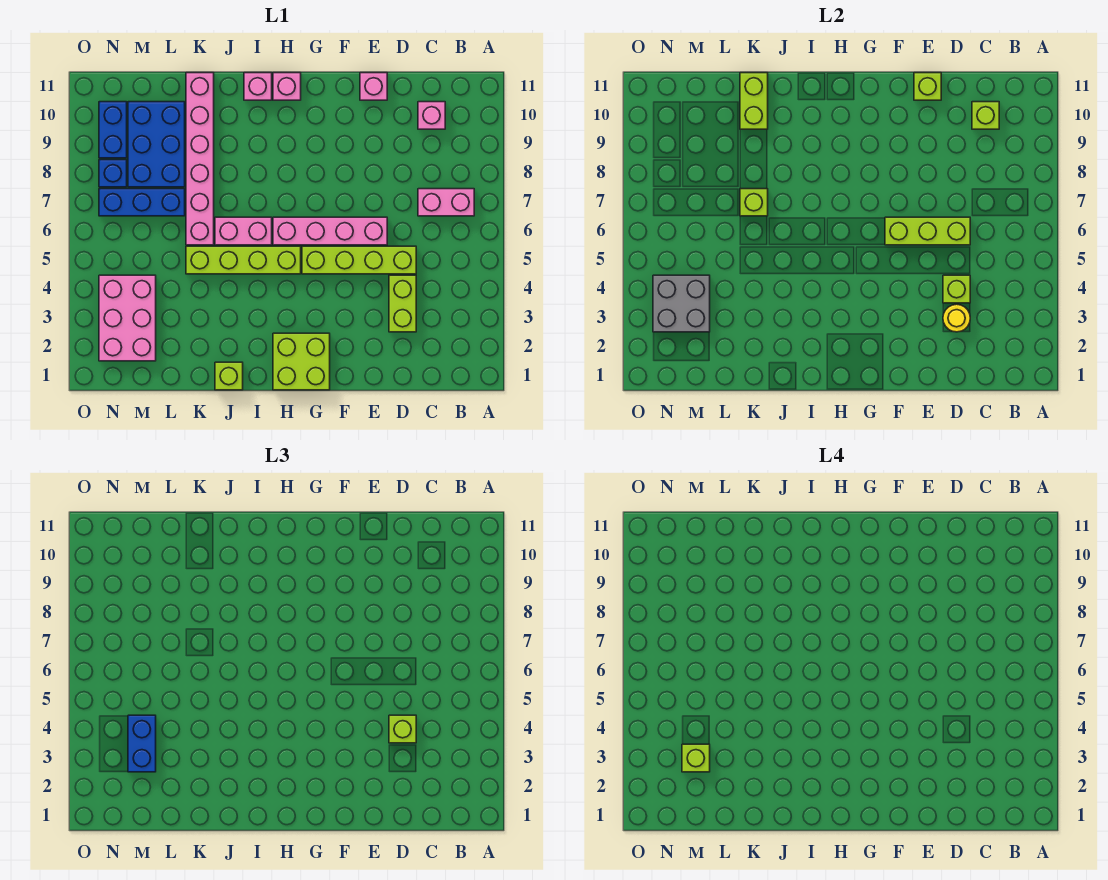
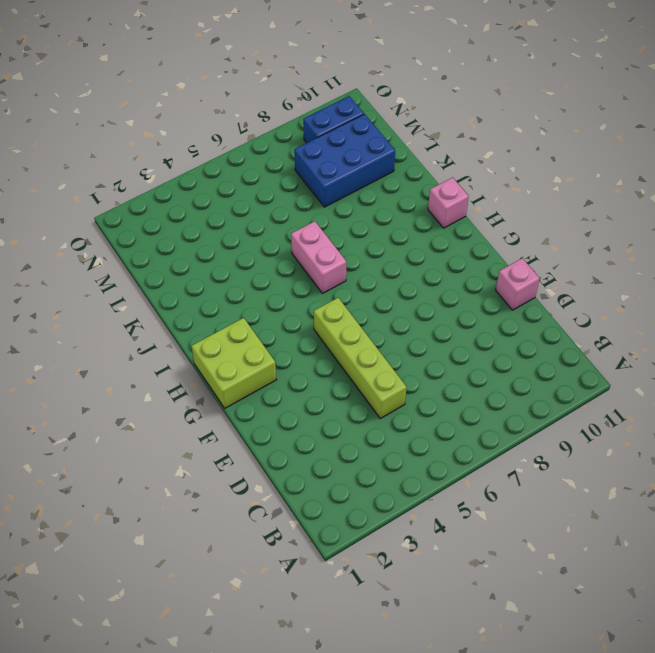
none -> pink brick B7:C7 level 1
none -> pink brick C10 level 1
none -> lime brick D3:D4 level 1

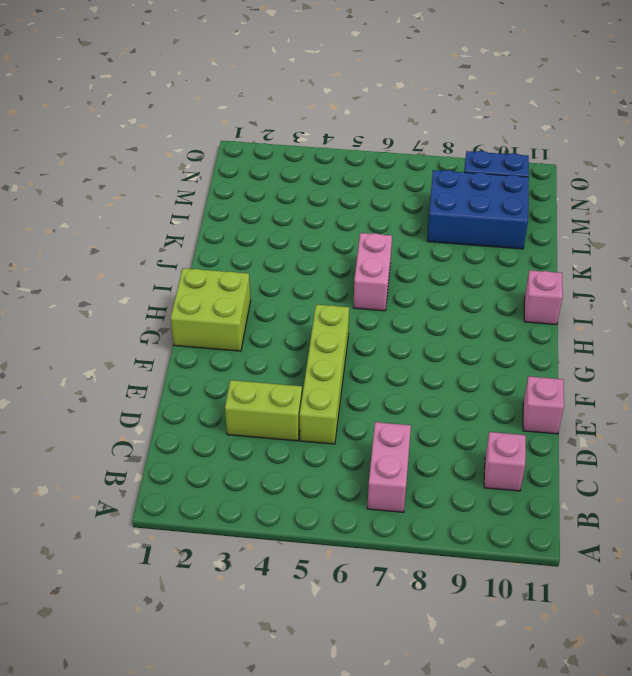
none -> pink brick E6:H6 level 1
none -> lime brick H5:K5 level 1
none -> pink brick H11 level 1

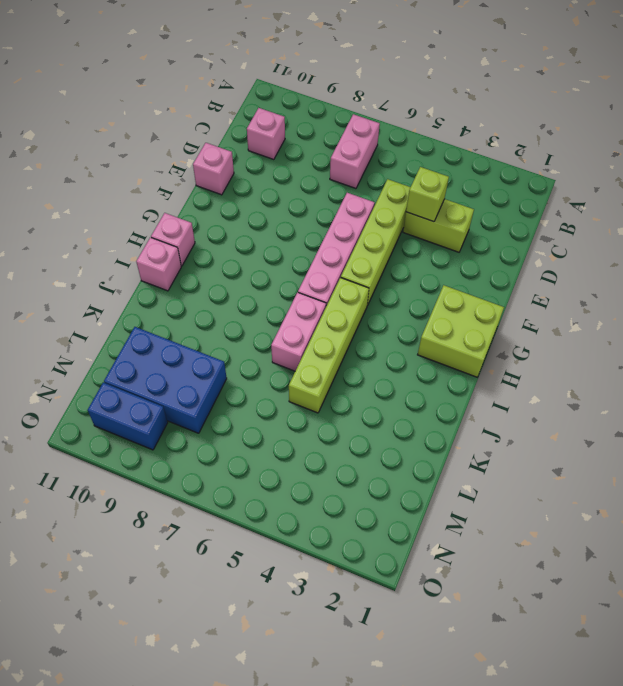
none -> lime brick J1 level 1
none -> pink brick K6:K11 level 1
none -> blue brick L7:N7 level 1

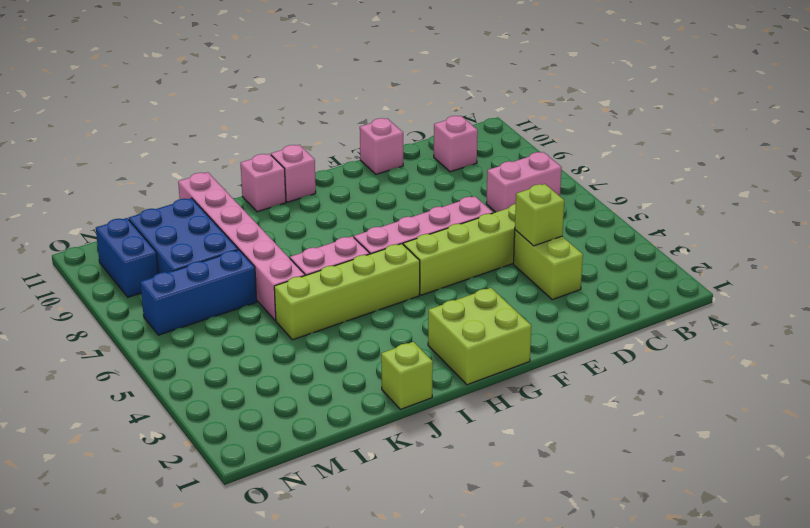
none -> pink brick M2:N4 level 1
none -> blue brick N8 level 1
none -> lime brick C10 level 2

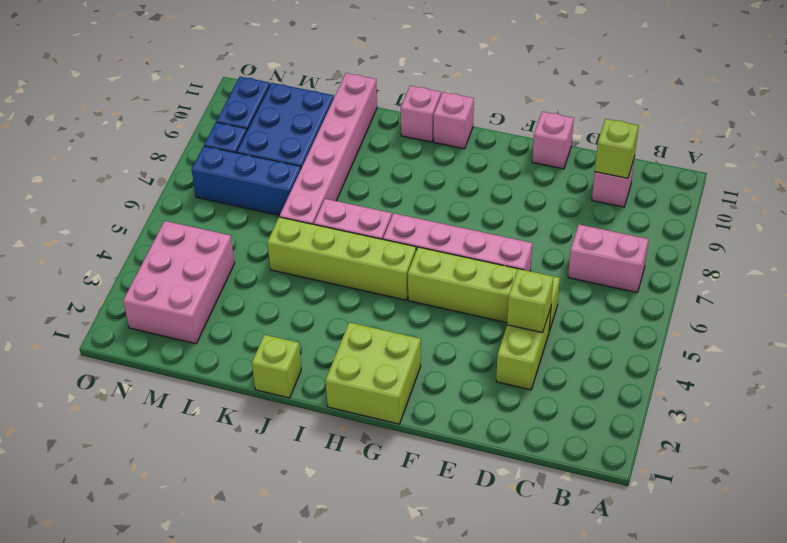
none -> yellow round brick D3 level 2
none -> lime brick D6:F6 level 2
none -> lime brick E11 level 2

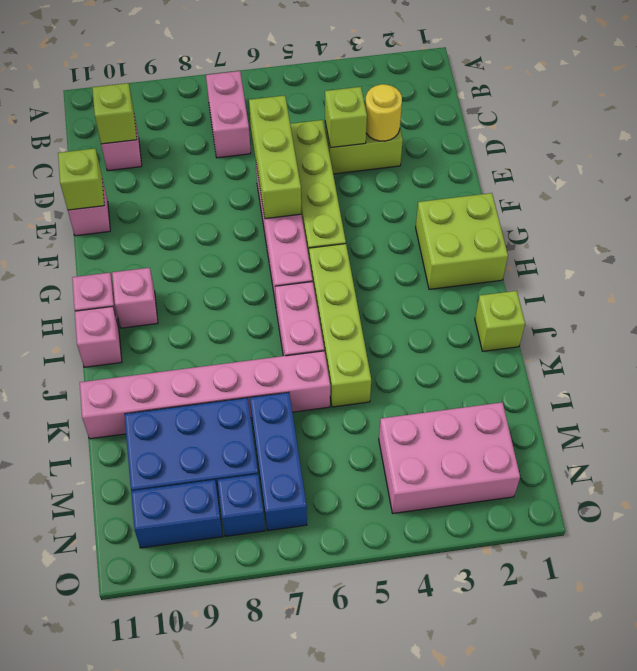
pink brick H10 level 1 -> none
none -> lime brick K7 level 2
none -> lime brick K10:K11 level 2
none -> grey brick M3:N4 level 2

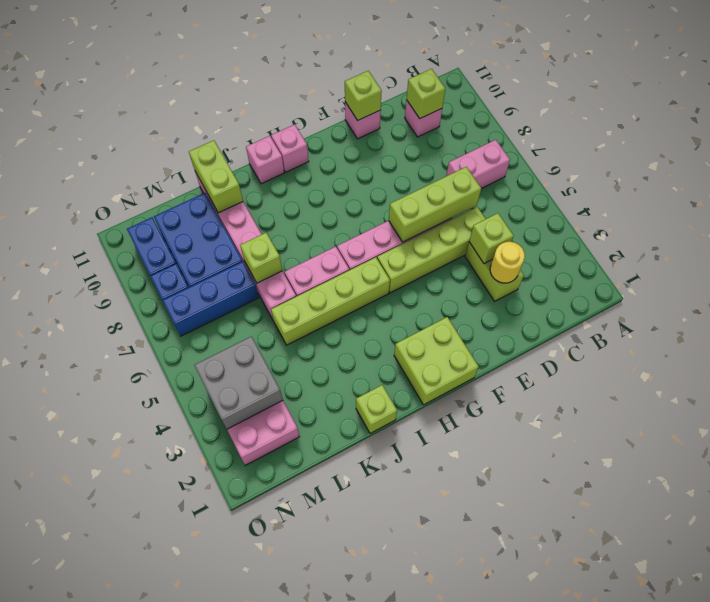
none -> lime brick D4 level 3
none -> blue brick M3:M4 level 3
none -> lime brick M3 level 4

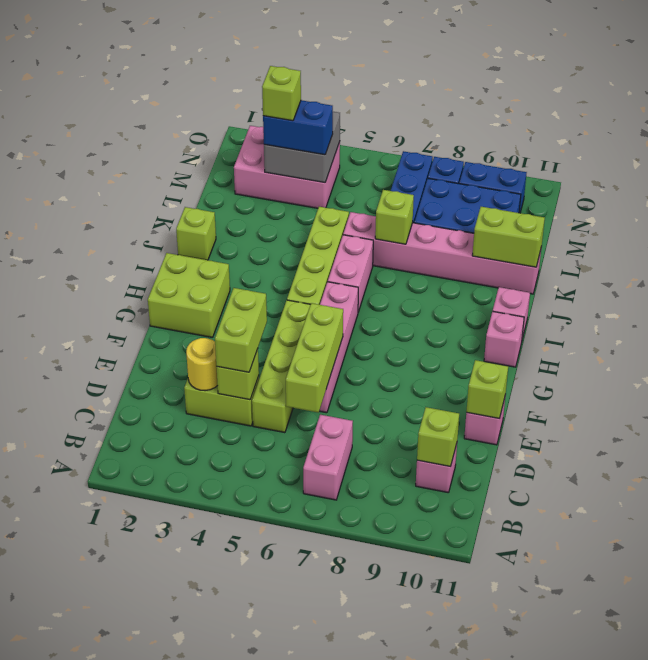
lime brick D4:E4 level 3 -> lime brick D4 level 3

